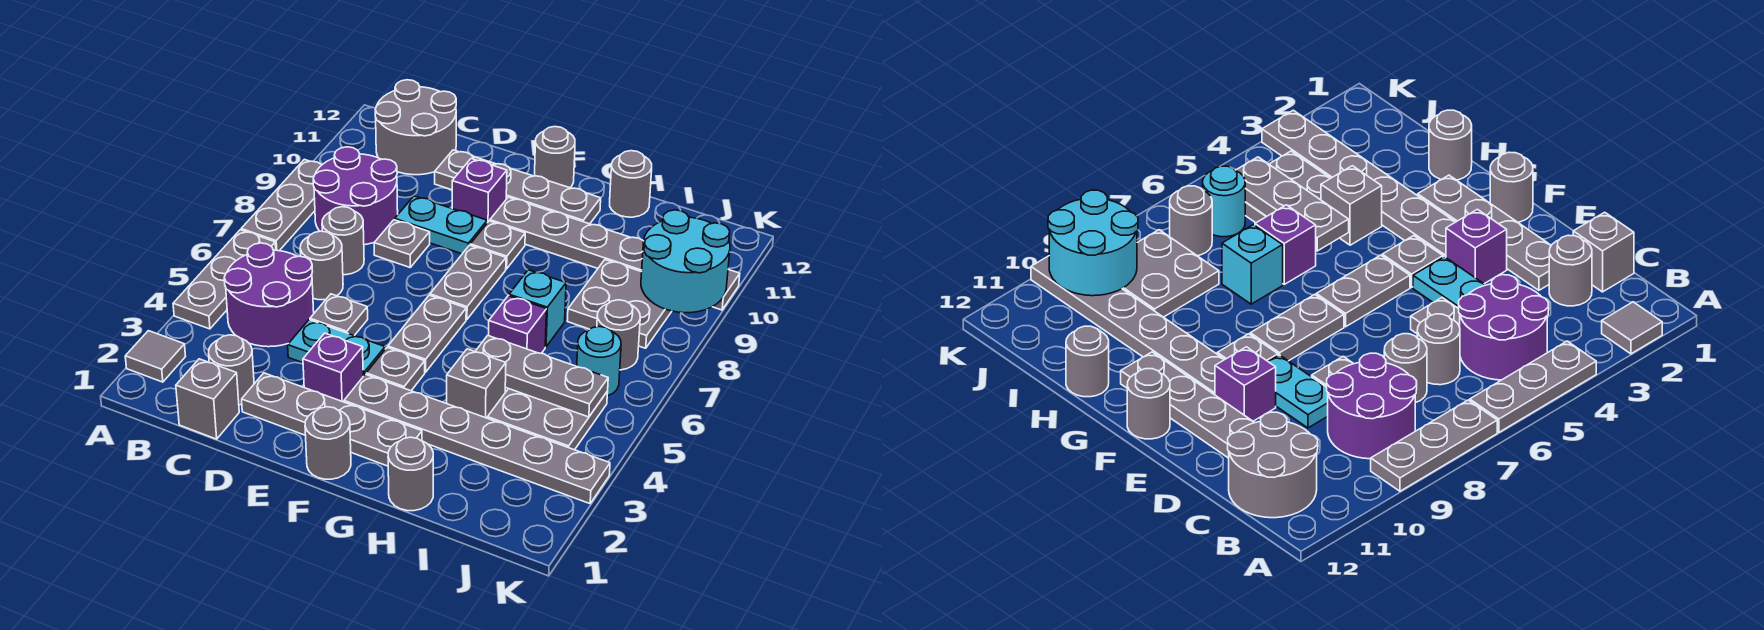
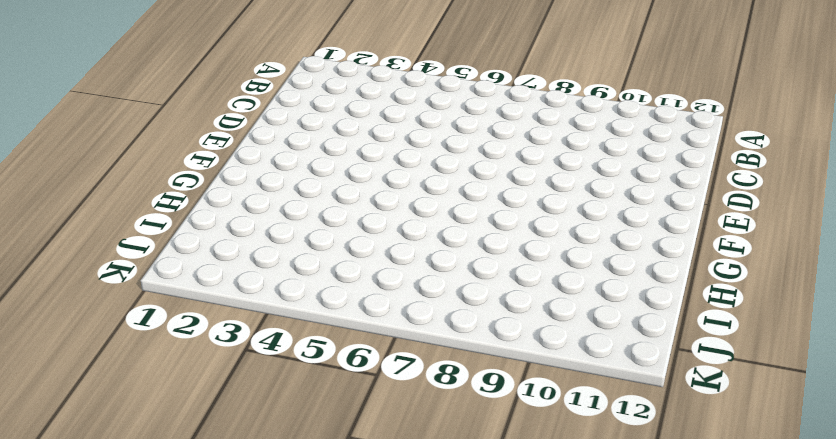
none -> grey tile A2 level 1
none -> grey plate A4:A6 level 1
none -> grey plate A7:A9 level 1
none -> purple round brick B4:C5 level 1

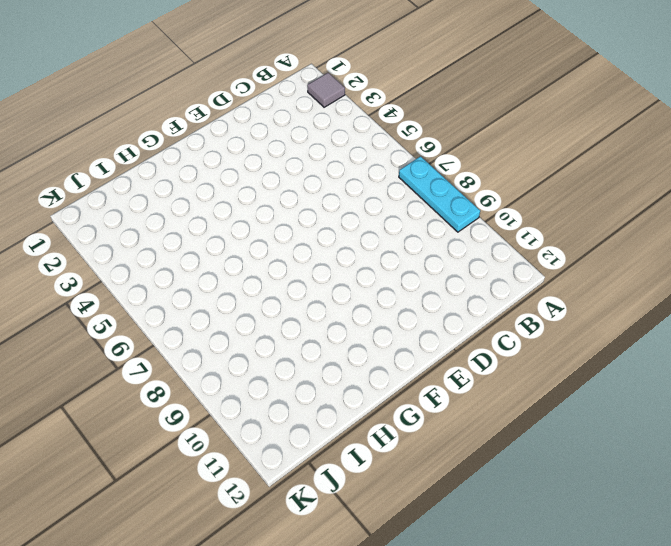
cyan plate A7:A9 level 1 -> grey plate A7:A9 level 1
none -> grey plate A4:A6 level 1
none -> purple round brick B4:C5 level 1
none -> purple round brick B8:C9 level 1
none -> grey round brick B11:C12 level 1

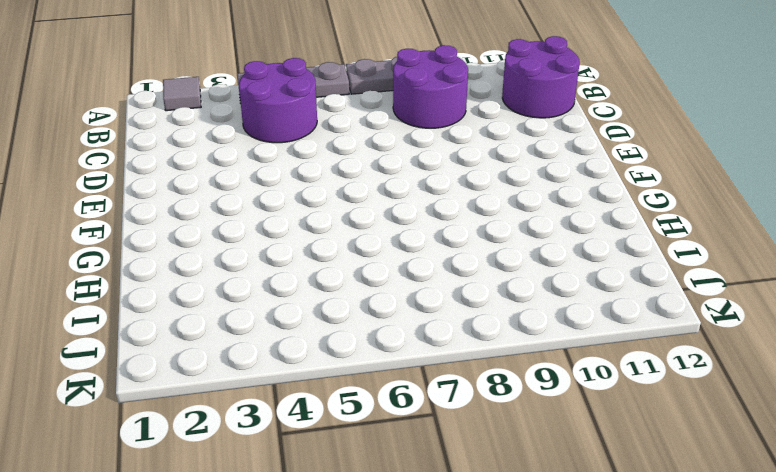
purple round brick B11:C12 level 1 -> grey round brick B11:C12 level 1
none -> grey brick C1 level 1
none -> grey round brick C2 level 1
none -> grey round brick C6 level 1
none -> grey round brick C7 level 1

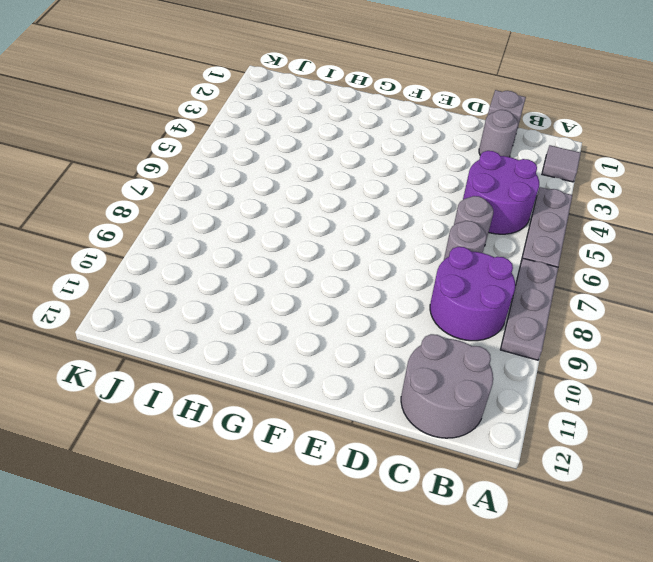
none -> grey plate D2:G2 level 1
none -> cyan plate D4:E4 level 1
none -> grey plate D5 level 1
none -> grey plate D8 level 1

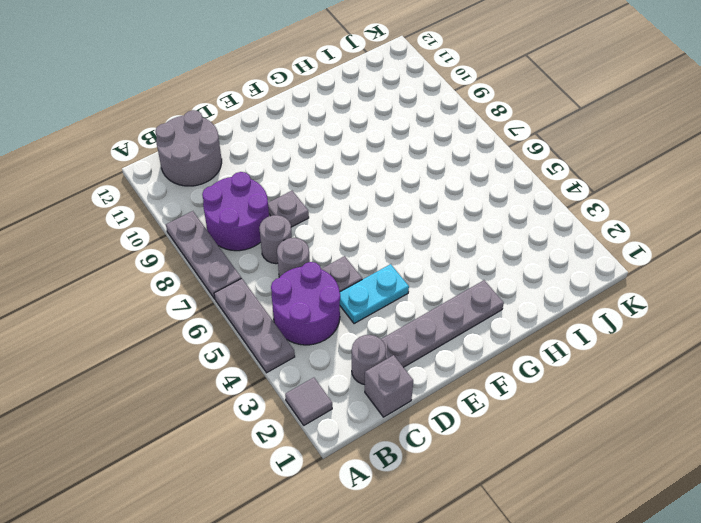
none -> cyan plate D9:E9 level 1
none -> grey plate D11:G11 level 1
none -> purple brick E3 level 1
none -> purple brick E10 level 1

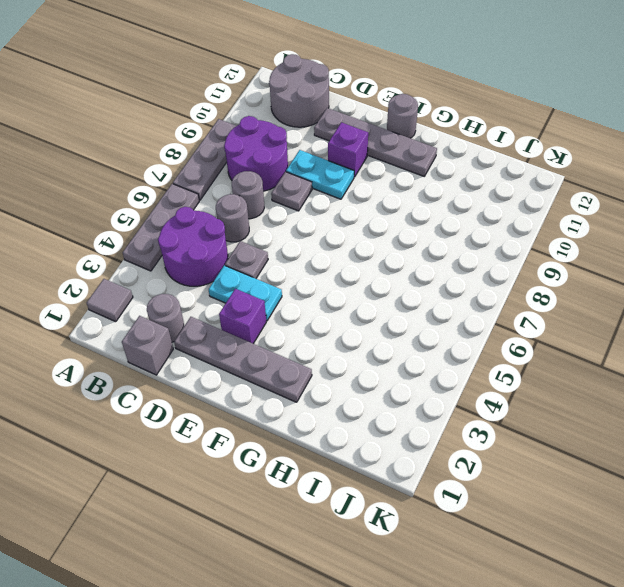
none -> grey round brick F1 level 1
none -> grey plate F3:K3 level 1
none -> grey plate F4 level 1
none -> grey plate F5:F6 level 1

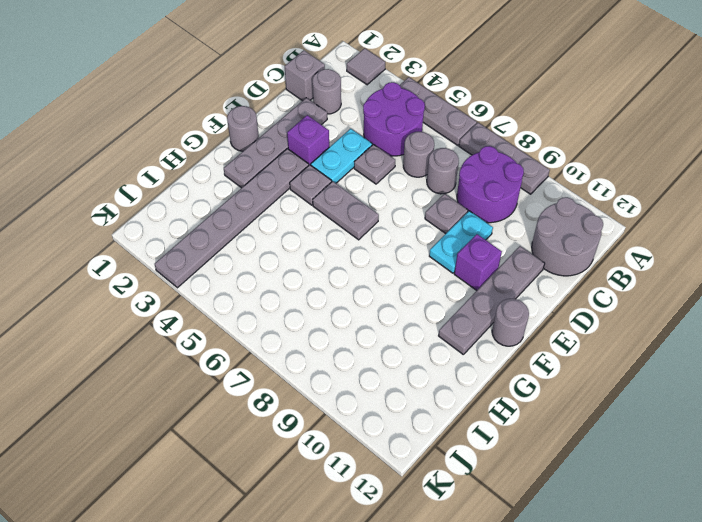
none -> grey plate F7:F8 level 1
none -> grey plate F9 level 1
none -> grey plate F10:K10 level 1
none -> grey round brick H1 level 1

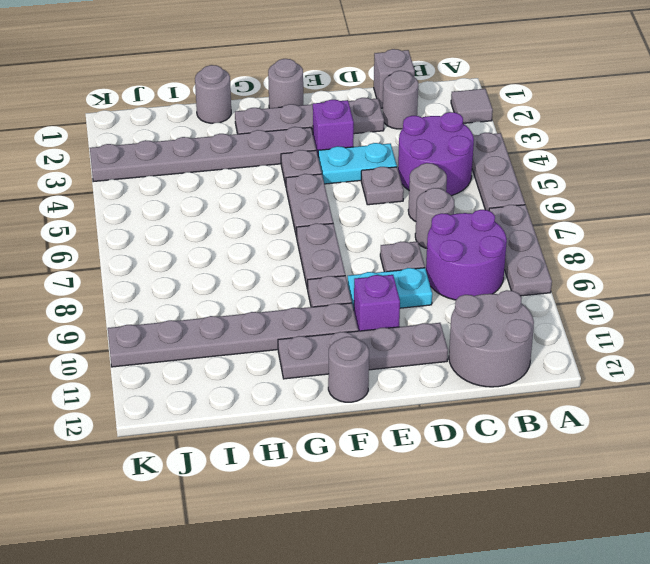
none -> grey brick H4 level 1
none -> purple brick H6 level 1
none -> cyan brick H7 level 1
none -> grey round brick H12 level 1

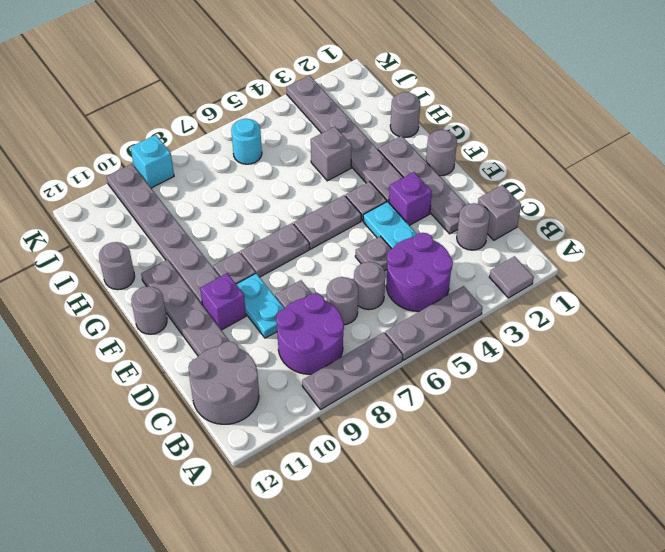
cyan brick K9 level 1 -> cyan brick H7 level 1
none -> purple brick H6 level 1
none -> grey plate I4:J5 level 1
none -> grey plate I8:J9 level 1
none -> grey round brick J7 level 1

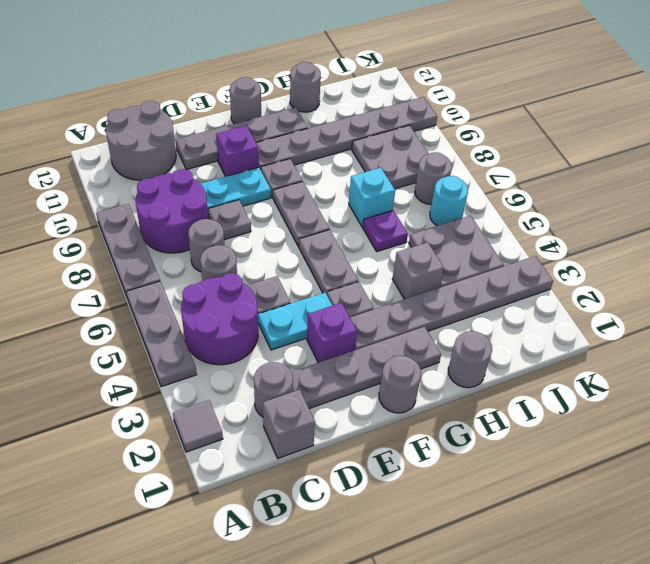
purple plate H6 level 1 -> purple brick H6 level 1
none -> grey plate H5:J5 level 2
none -> cyan round brick J9:K10 level 2

